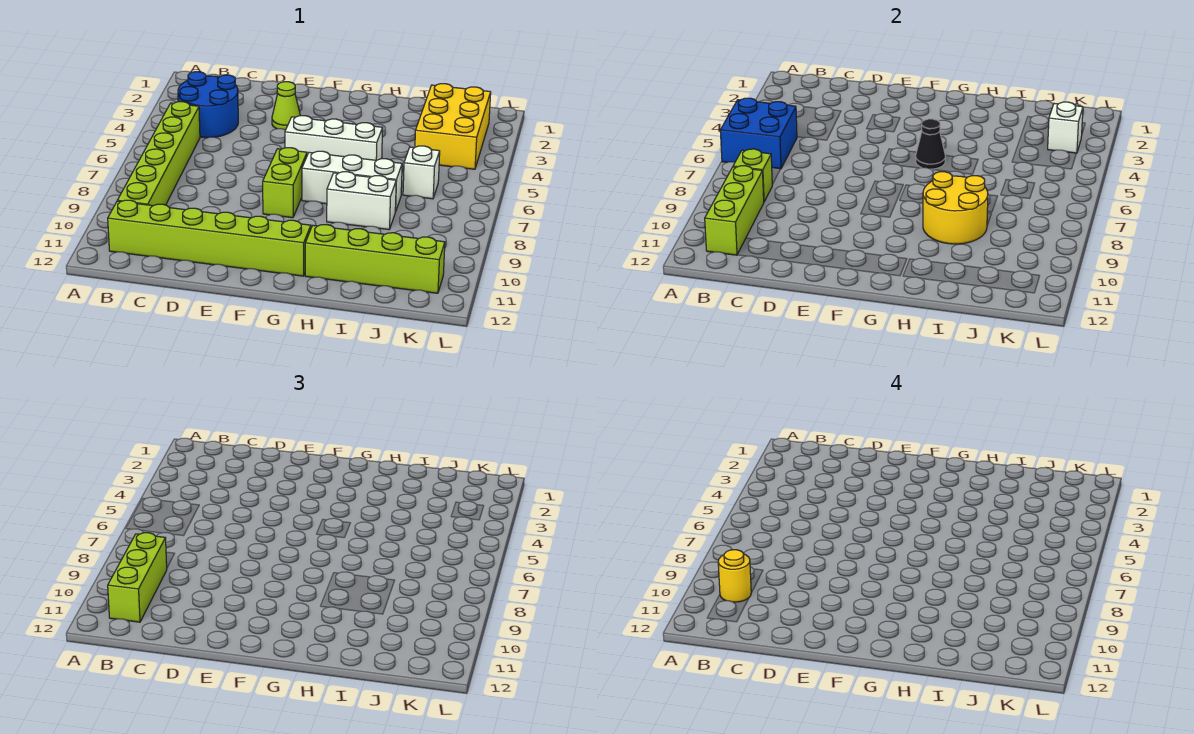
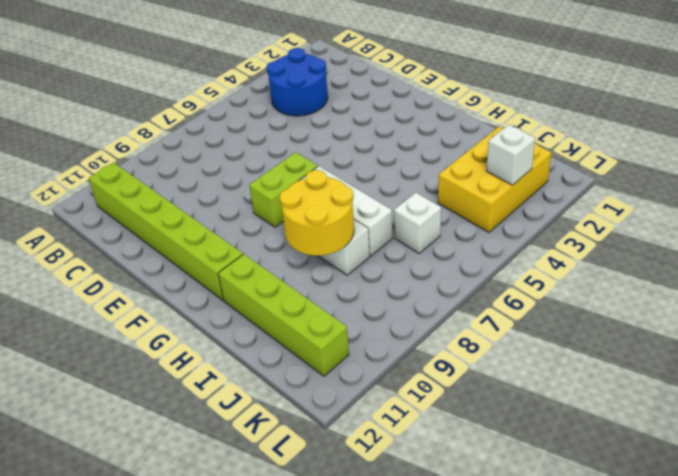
none -> lime brick B5:B10 level 1
none -> lime cone E3 level 1
none -> white brick F5:H5 level 1

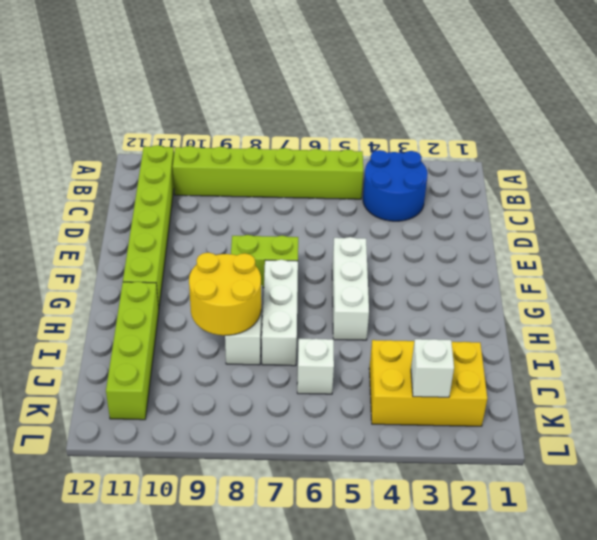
none -> lime cone E3 level 1
none -> blue brick A5:B6 level 2
none -> lime brick B8 level 2

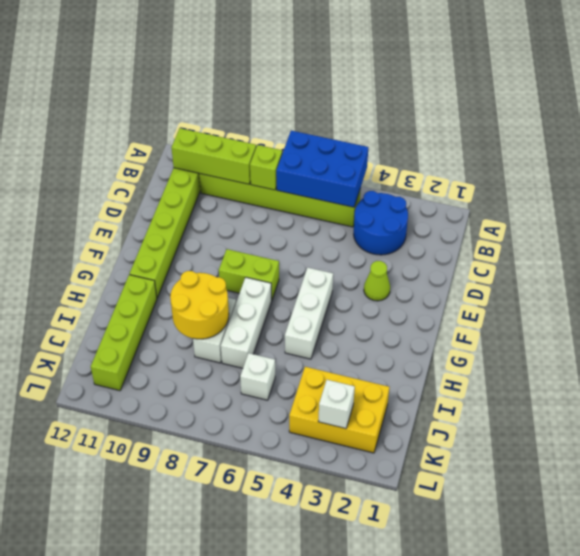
blue brick A5:B7 level 2 -> blue brick A5:B6 level 2
none -> black cone G5 level 2
none -> lime brick B9:B11 level 3
none -> yellow round brick B10 level 4

